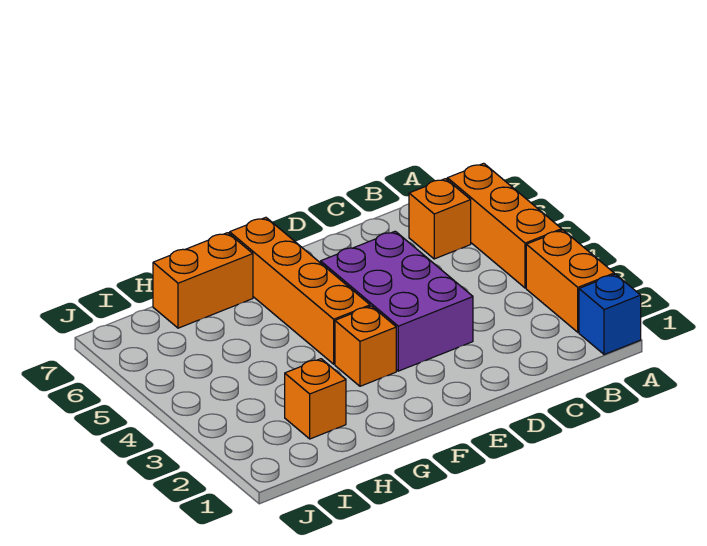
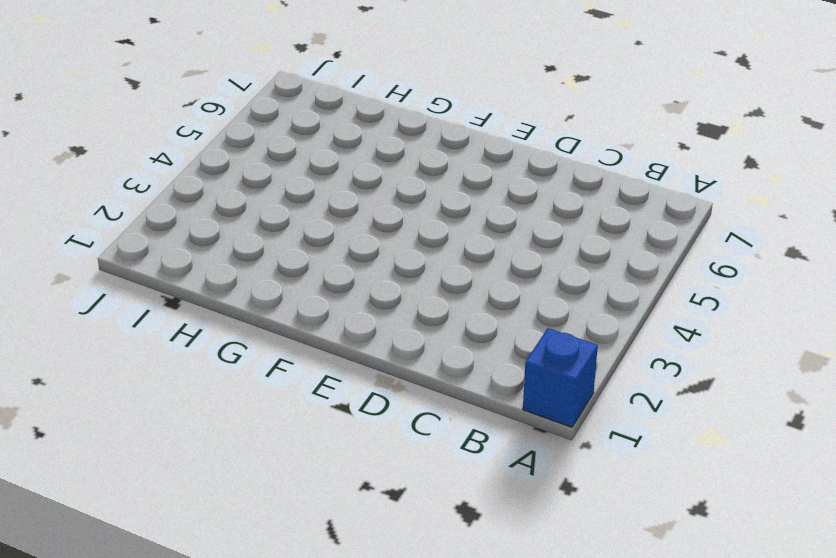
none -> orange brick A2:A3 level 1
none -> orange brick A4:A6 level 1

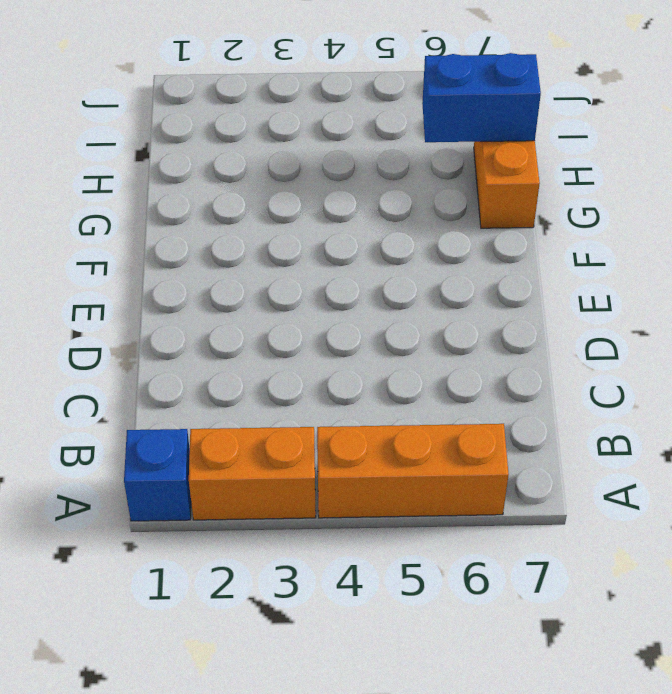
blue brick H6:H7 level 2 -> none
none -> orange brick B6 level 1
none -> purple brick D3:E5 level 1

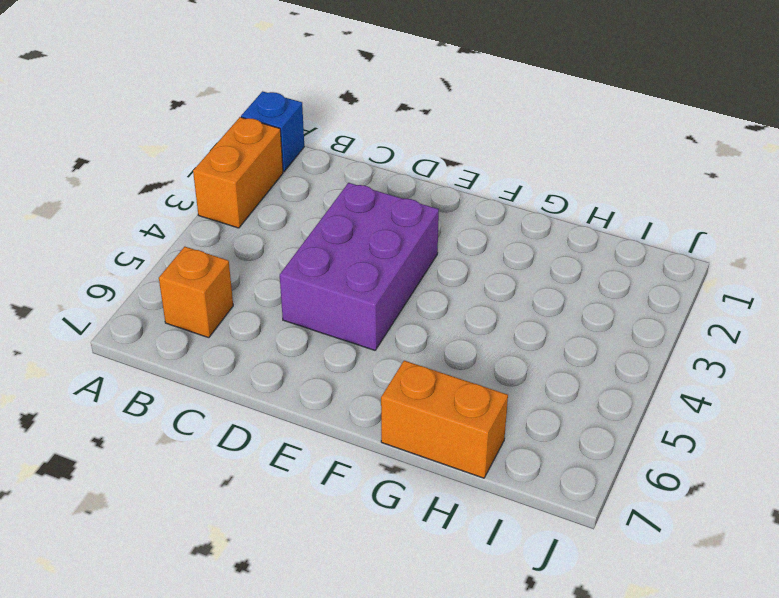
none -> orange brick A4:A6 level 1
none -> orange brick F3 level 1

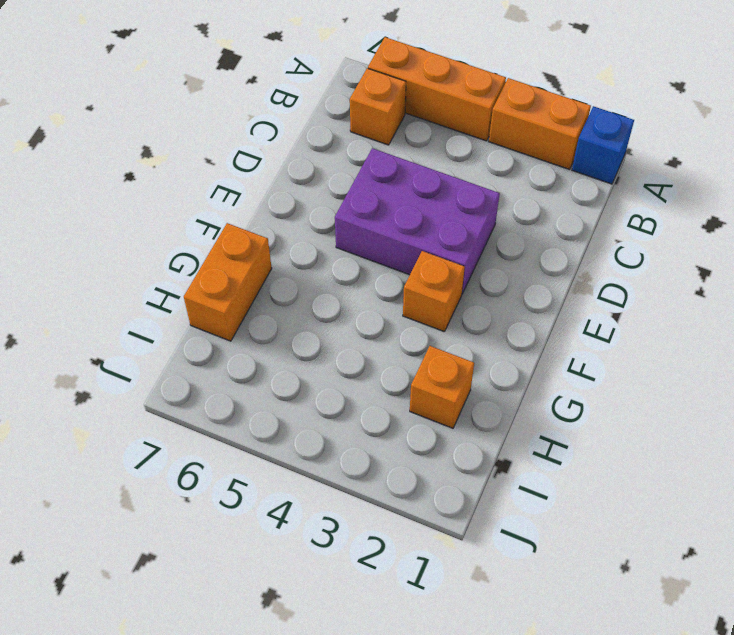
none -> orange brick F4:F7 level 1

